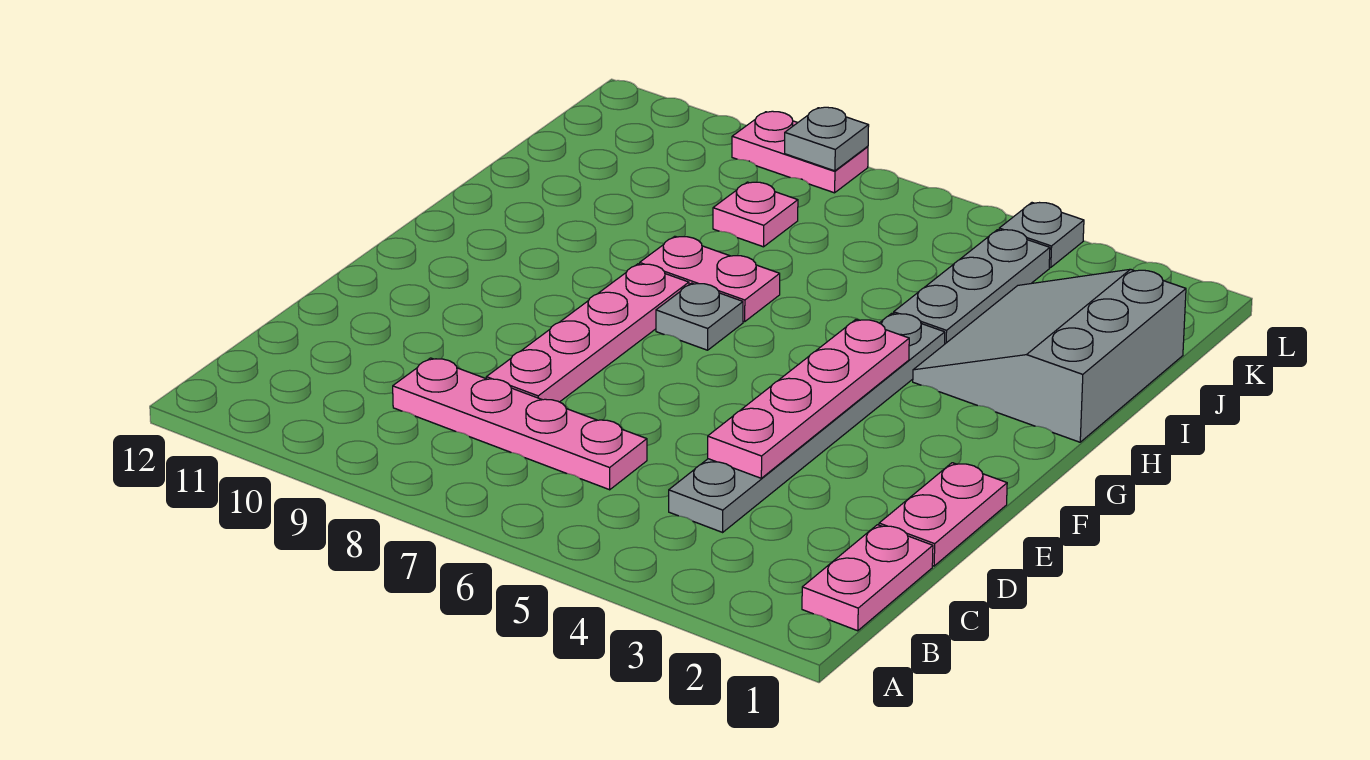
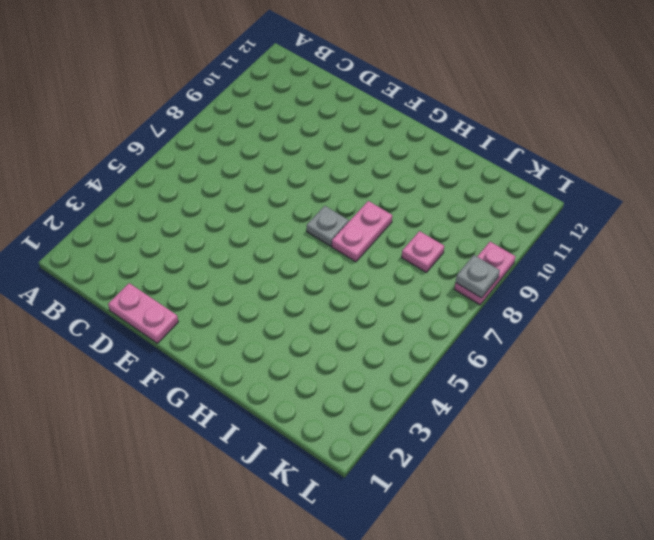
none -> pink plate B1:C1 level 1
none -> grey plate C4:H4 level 1
none -> pink plate C6:C9 level 1

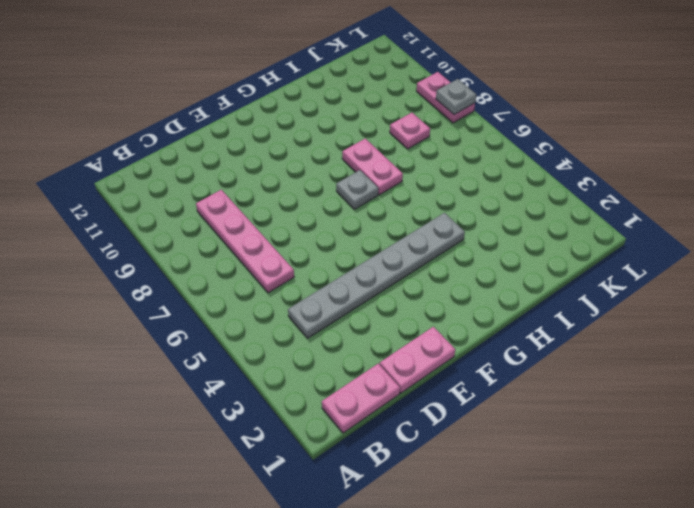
none -> pink plate D8:G8 level 1
none -> grey slope H1:J3 level 1 top 1
none -> grey plate I4:K4 level 1

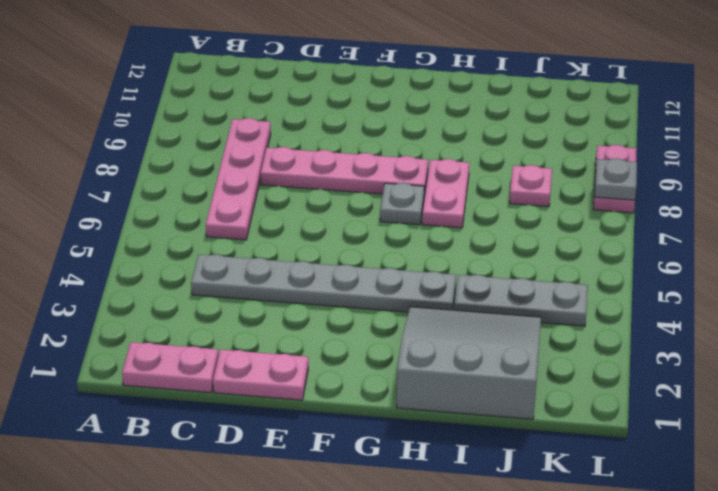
none -> grey plate L4 level 1
none -> pink plate D4:G4 level 2

